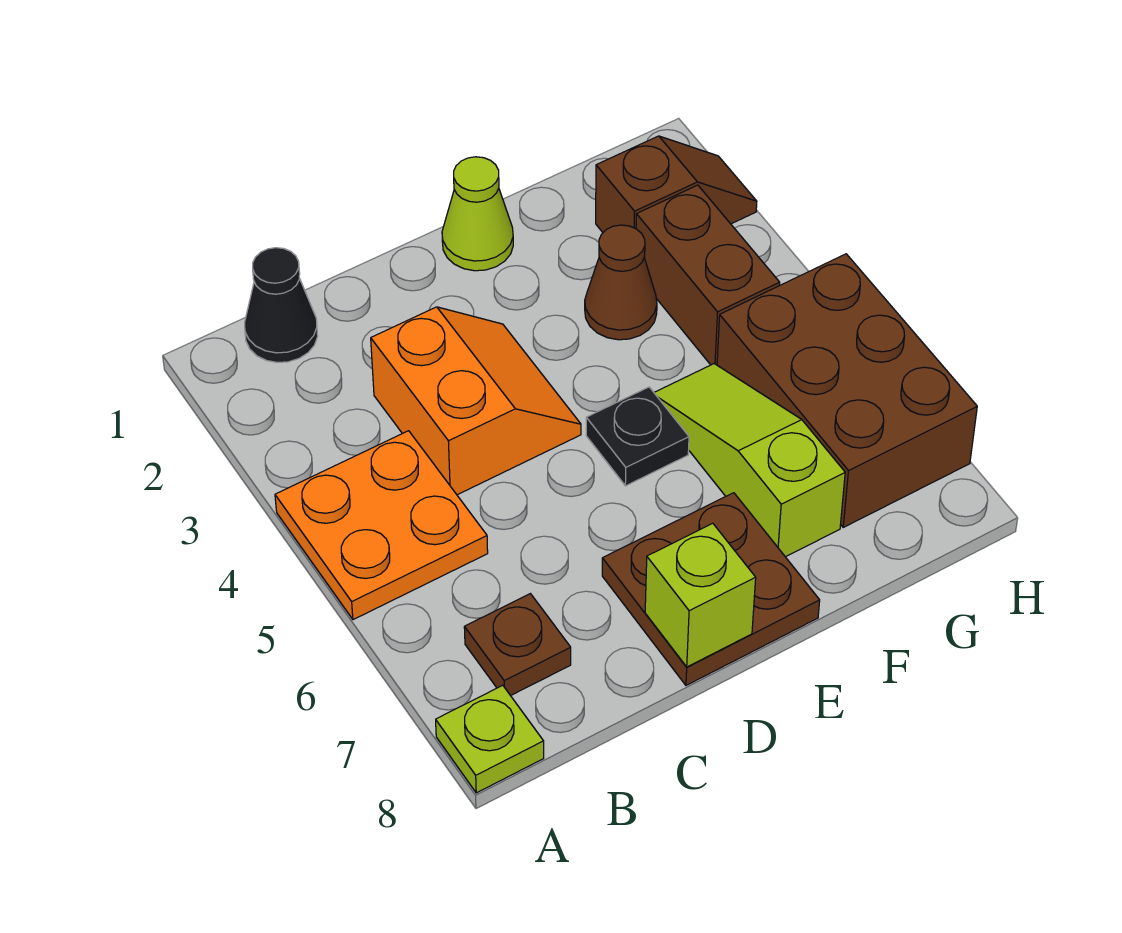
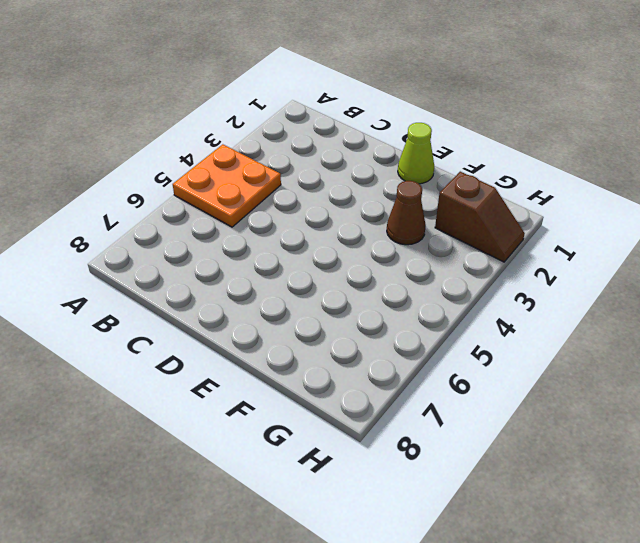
none -> lime plate A8 level 1
none -> black cone B1 level 1
none -> brown plate B7 level 1

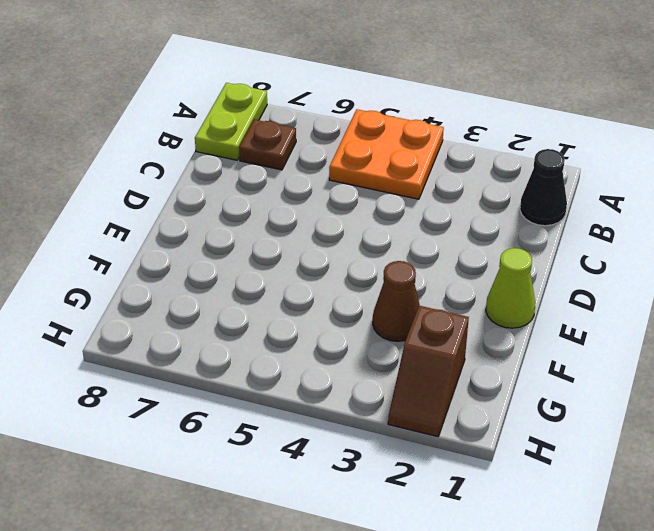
lime plate A8:B8 level 1 -> lime plate A8 level 1
none -> orange slope C3:D4 level 1 top C
none -> brown plate D7:E8 level 1
none -> black plate E5 level 1

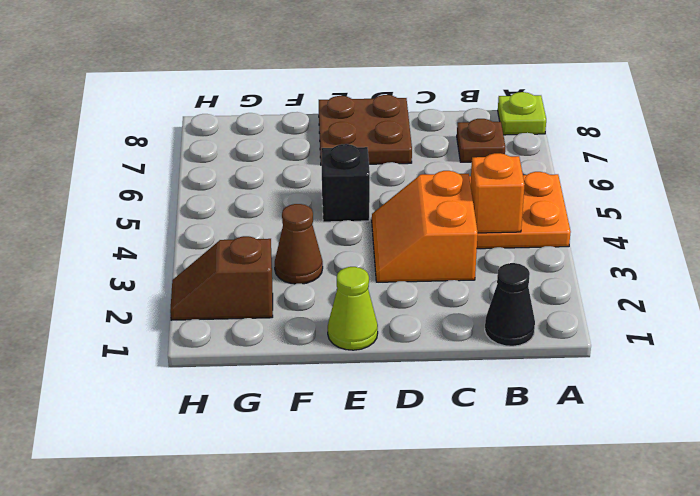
orange brick B4 level 2 -> none
black brick E5 level 1 -> black plate E5 level 1
none -> lime slope F5:F7 level 1 top 7
none -> brown brick G3:G4 level 1
none -> brown brick G5:H7 level 1

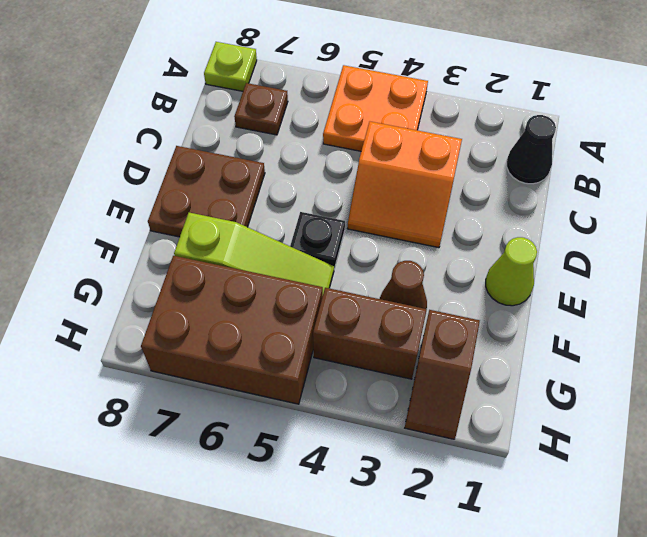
none -> lime brick D8 level 2

